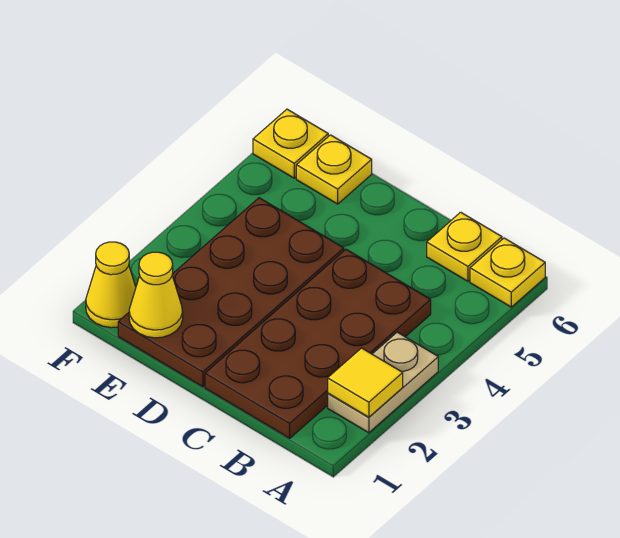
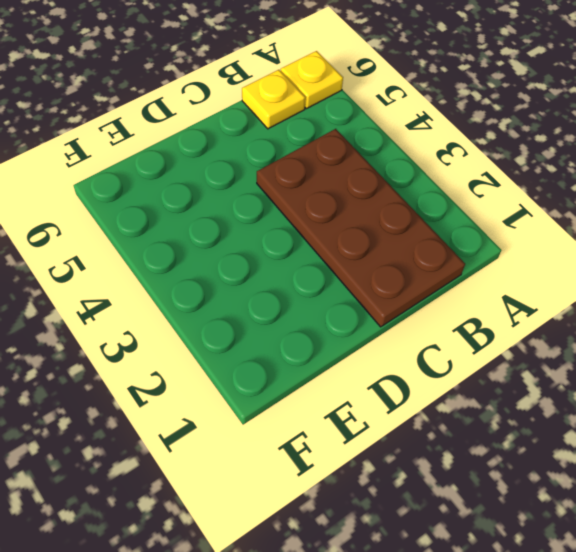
none -> tan plate A2:A3 level 1
none -> brown plate D1:E4 level 1

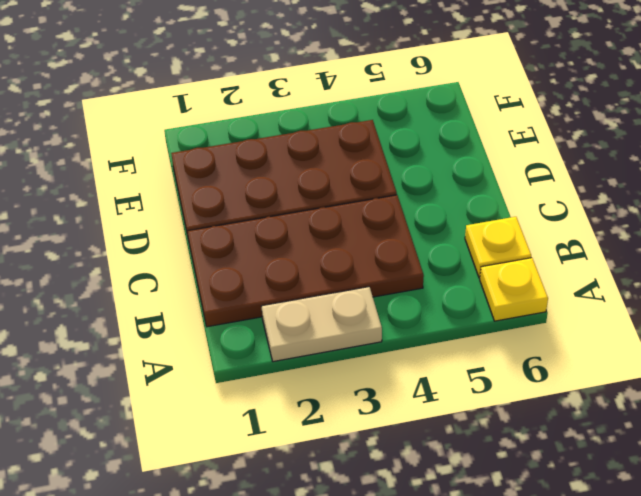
none -> yellow plate E6 level 1
none -> yellow cone F1 level 1

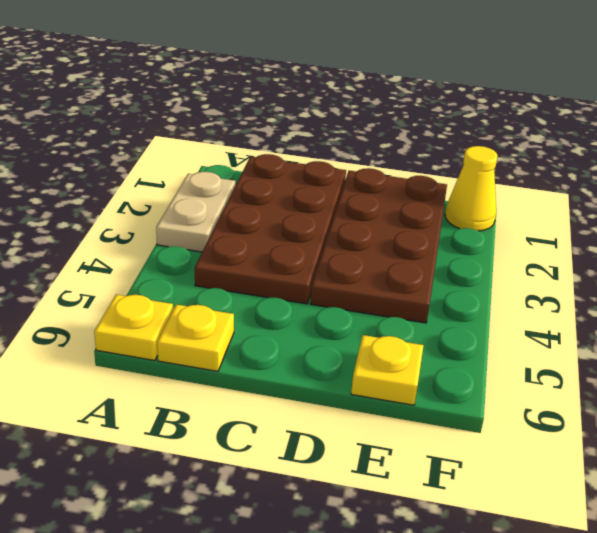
none -> yellow plate F6 level 1
none -> yellow tile A2 level 2

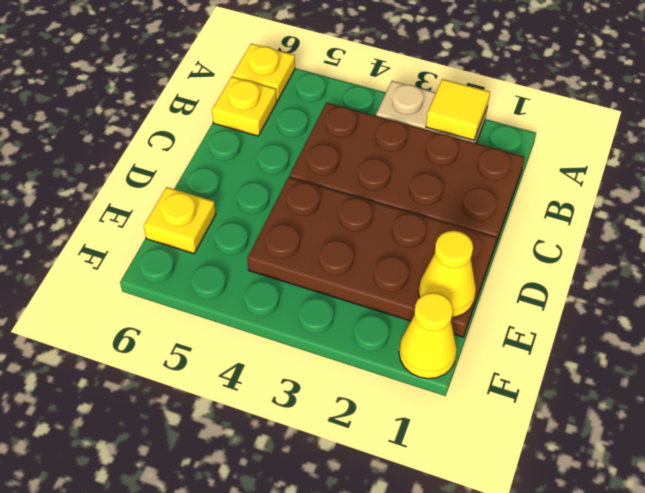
none -> yellow plate F6 level 1

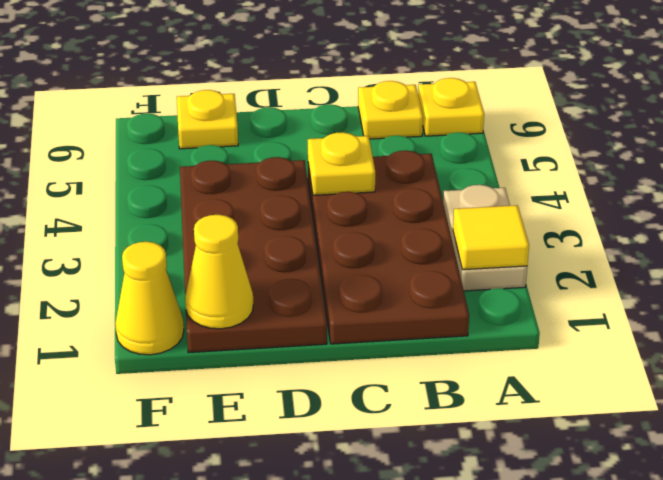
yellow plate C4 level 2 -> yellow plate F6 level 1

